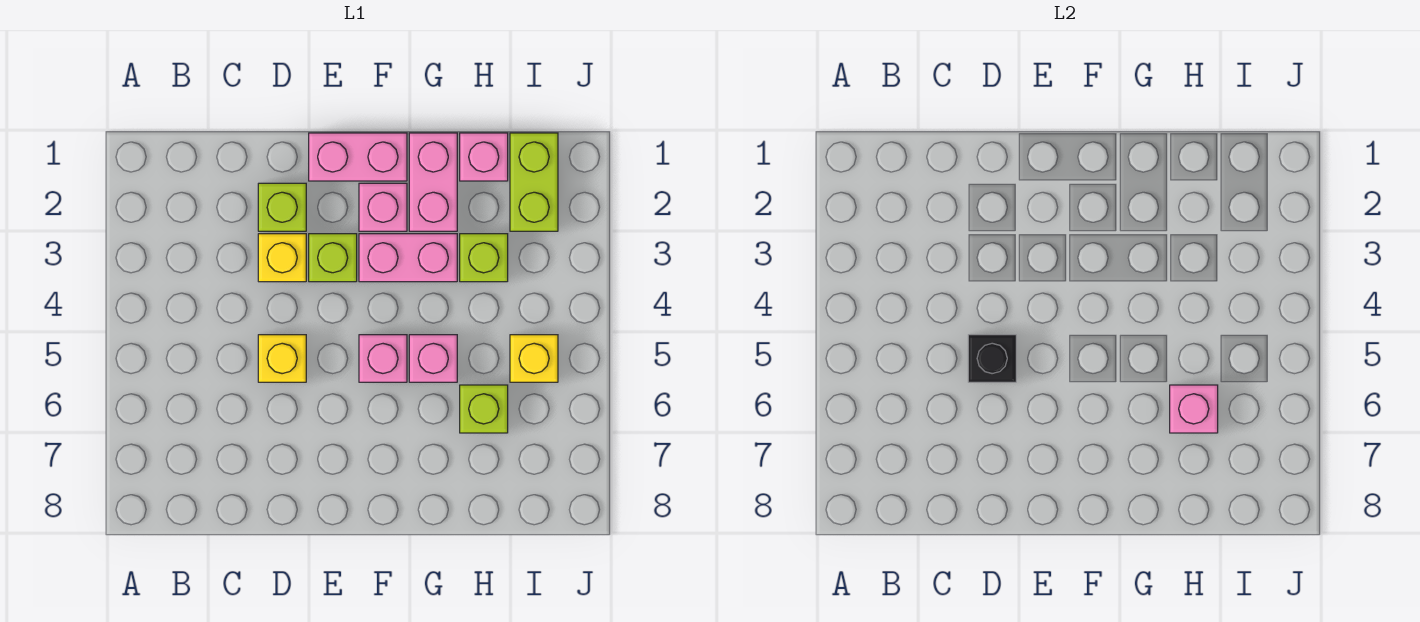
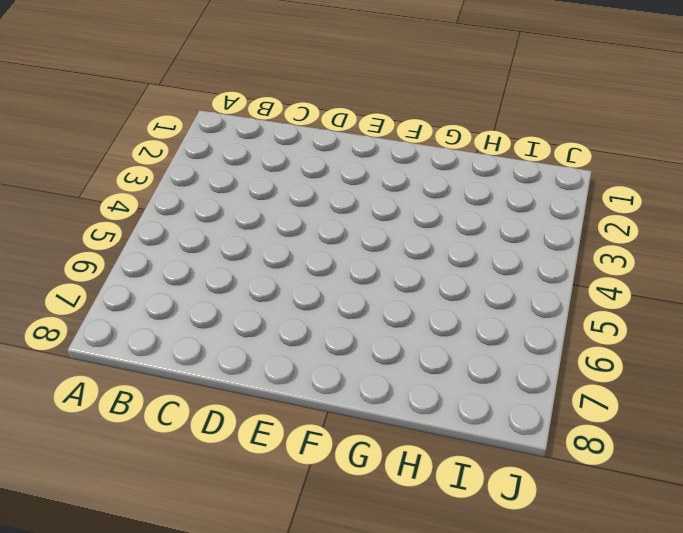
none -> lime brick D2 level 1
none -> yellow brick D3 level 1
none -> yellow brick D5 level 1

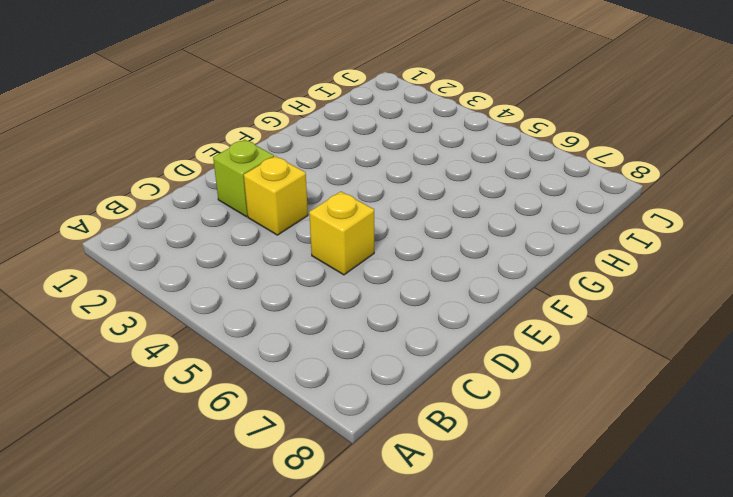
none -> pink brick E1:F1 level 1
none -> lime brick E3 level 1
none -> pink brick F2 level 1

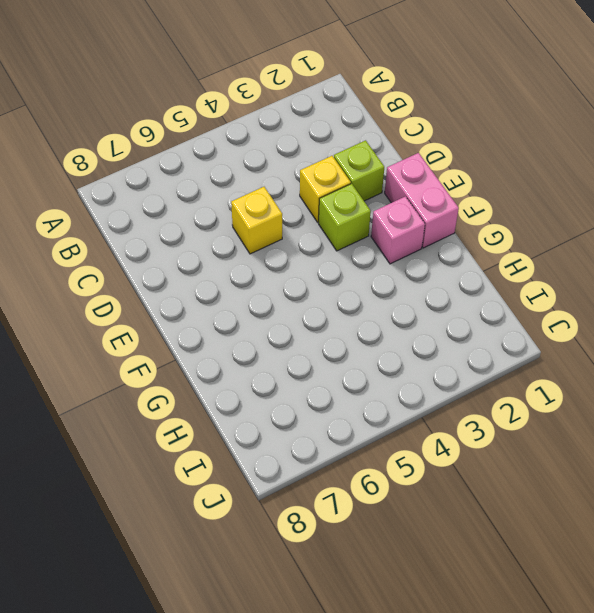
none -> pink brick F3:G3 level 1
none -> pink brick F5 level 1
none -> pink brick G1:G2 level 1

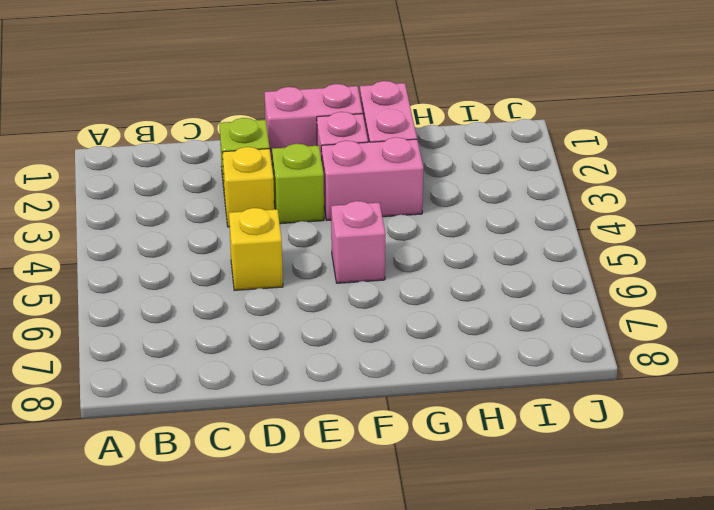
none -> pink brick G5 level 1
none -> pink brick H1 level 1
none -> lime brick H3 level 1

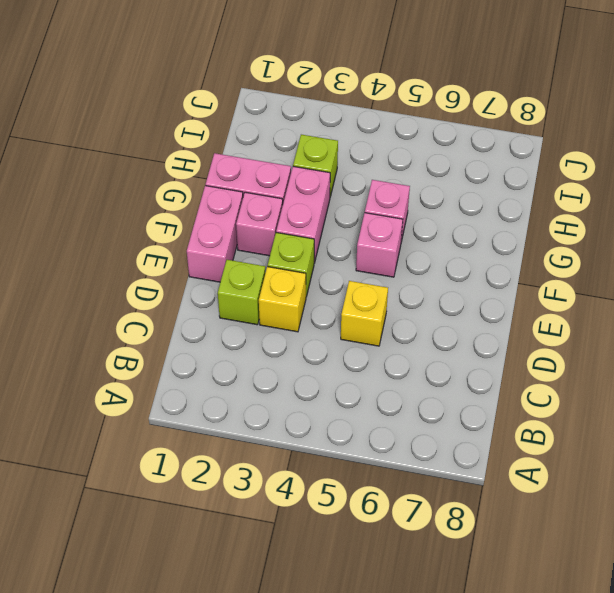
none -> pink brick H1 level 1
none -> lime brick H6 level 1
none -> lime brick I1:I2 level 1

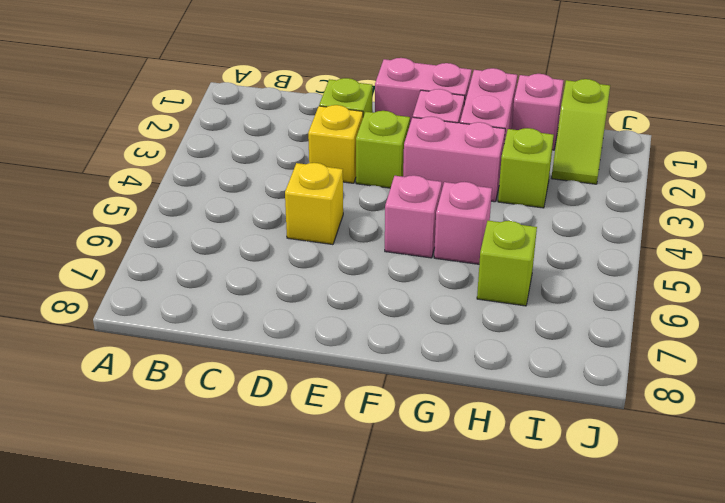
lime slope I1:I2 level 1 top 1 -> lime brick I1:I2 level 1
none -> yellow brick I5 level 1
none -> black brick D5 level 2
none -> pink brick H6 level 2

